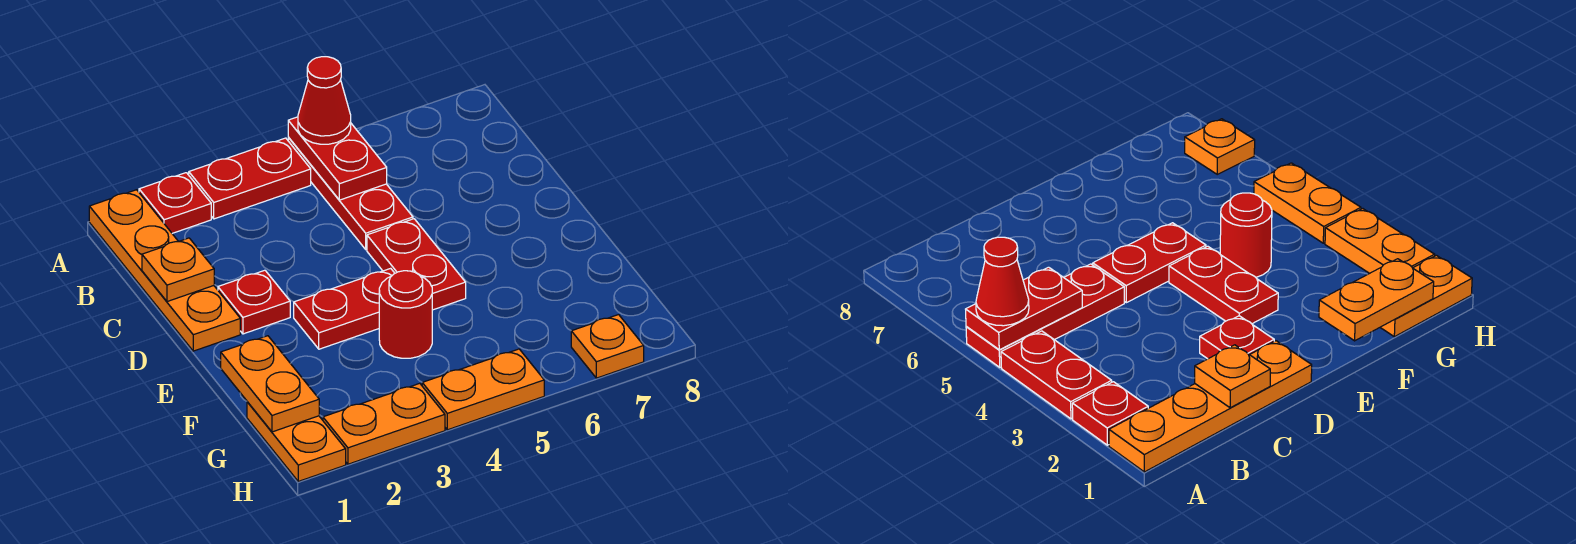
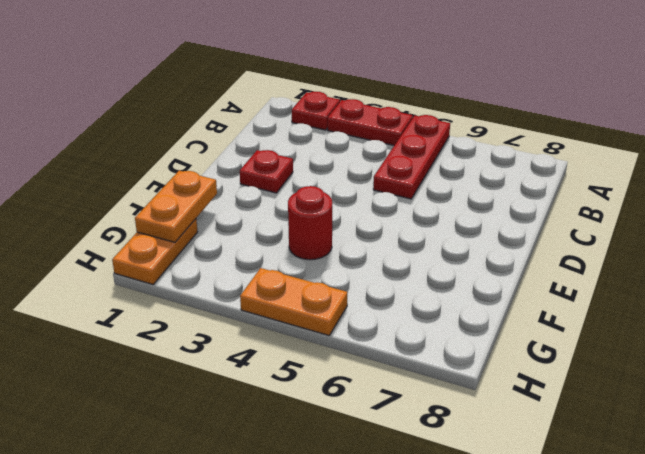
none -> orange plate A1:D1 level 1
none -> red plate D5:E5 level 1
none -> red plate E3:E4 level 1

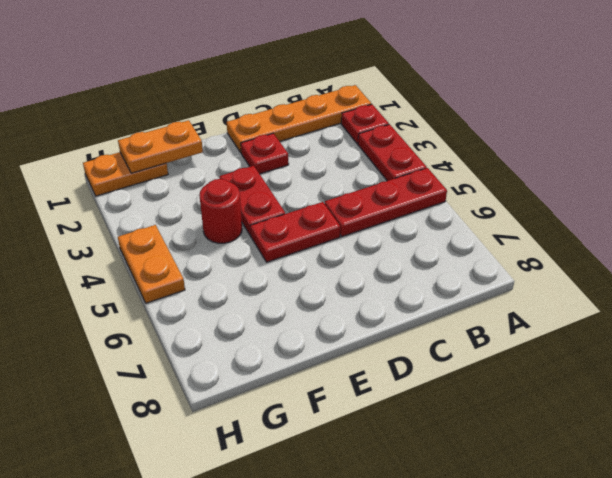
none -> orange plate H2:H3 level 1
none -> orange plate H7 level 1
none -> red plate A5:B5 level 2

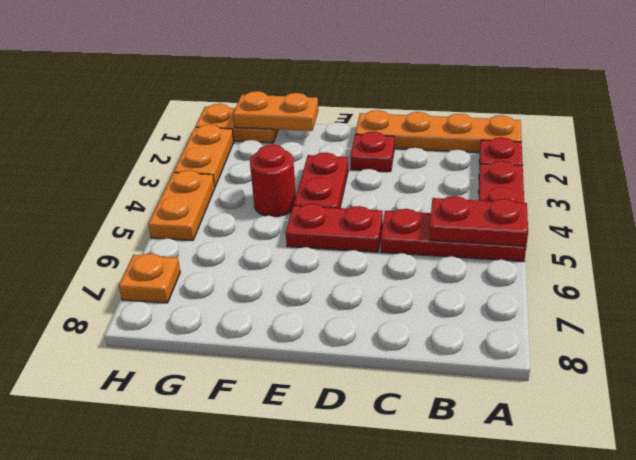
none -> orange plate C1 level 2
none -> red cone A5 level 3

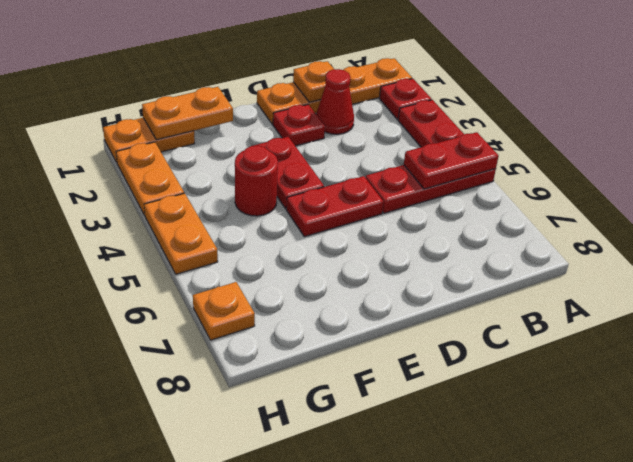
red cone C2 level 1 -> red cone A5 level 3

